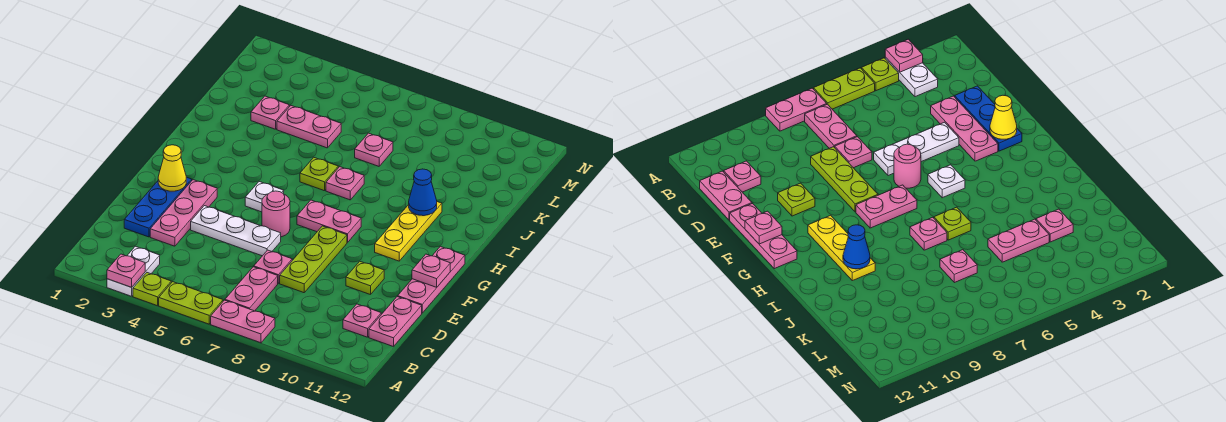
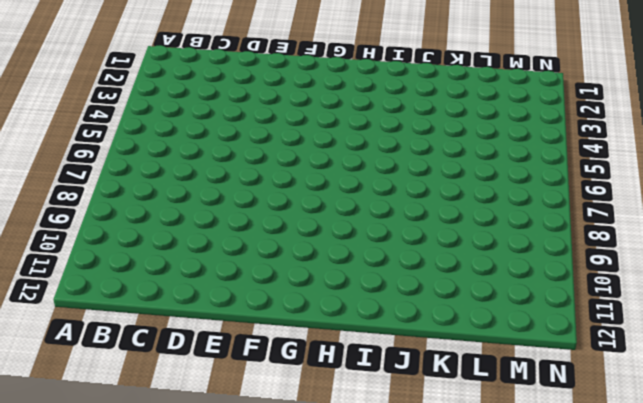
none -> white plate A3:B3 level 1
none -> lime plate A4 level 1
none -> lime plate A5:A6 level 1

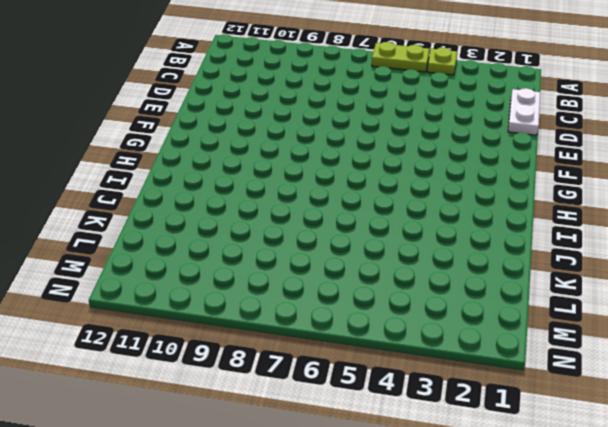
white plate C1:D1 level 1 -> white plate A3:B3 level 1
none -> pink plate A7:A8 level 1
none -> pink plate B7:C7 level 1
none -> pink plate C11 level 1

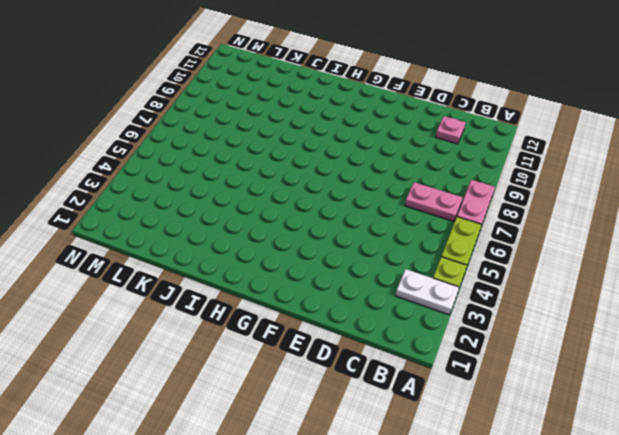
none -> pink plate C12:D12 level 1
none -> blue plate D2:F2 level 1
none -> pink plate D3:F3 level 1

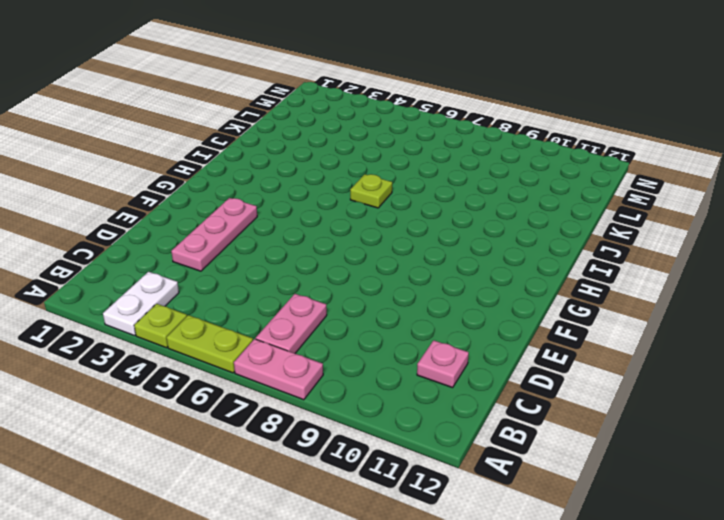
none -> pink plate C12:D12 level 1
none -> blue plate D2:F2 level 1
none -> pink plate D7 level 1

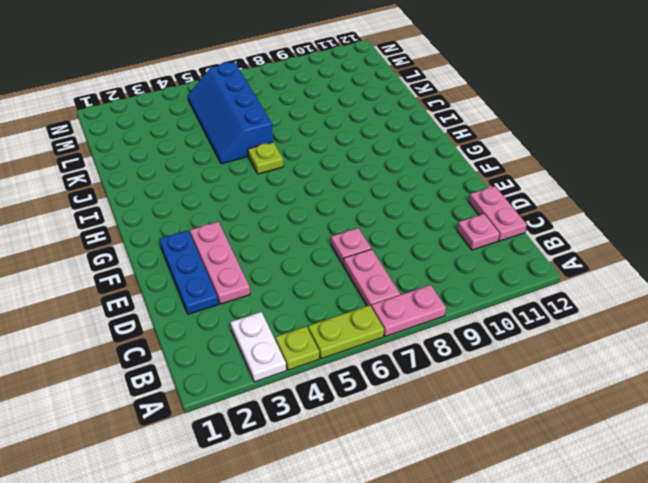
blue slope J5:M6 level 1 top 6 -> pink plate K4:K5 level 1
none -> lime plate D8:F8 level 1
none -> white plate E4:E6 level 1
none -> lime plate E10 level 1

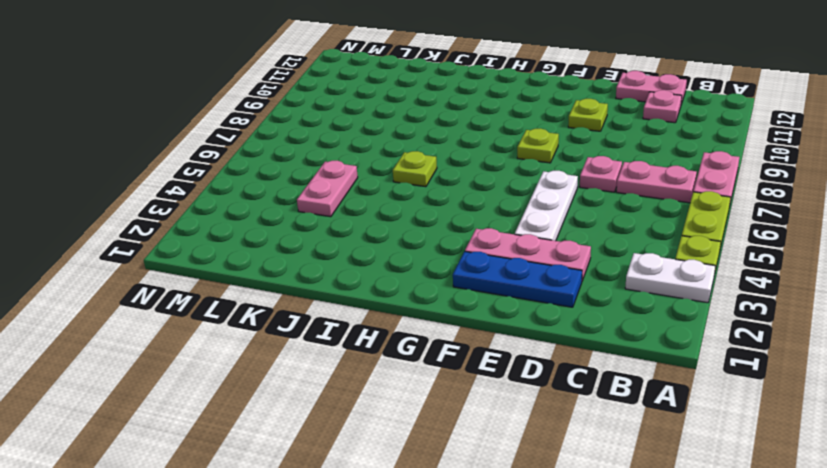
lime plate F8 level 1 -> lime plate D8:F8 level 1
none -> pink plate E12:G12 level 1
none -> pink round brick F6 level 1
none -> white plate G5 level 1

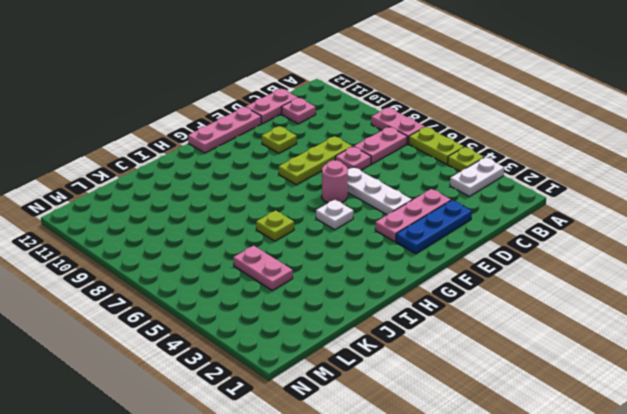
none -> pink plate G7:G8 level 1
none -> yellow plate G10:I10 level 1
none -> pink plate I7 level 1

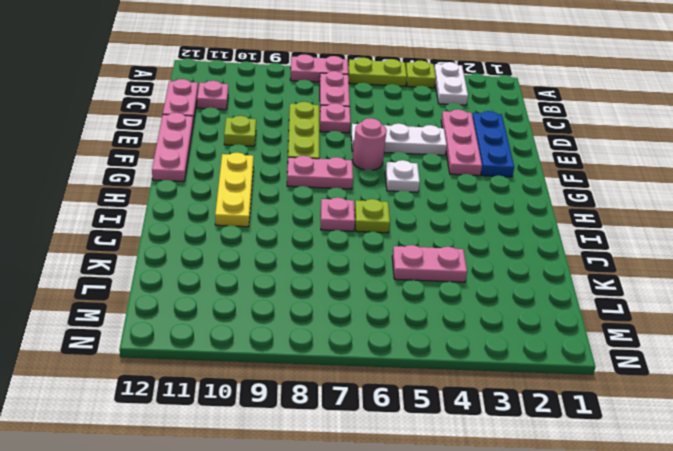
none -> pink plate K3 level 1
none -> pink plate K7 level 1
none -> pink plate A3 level 2

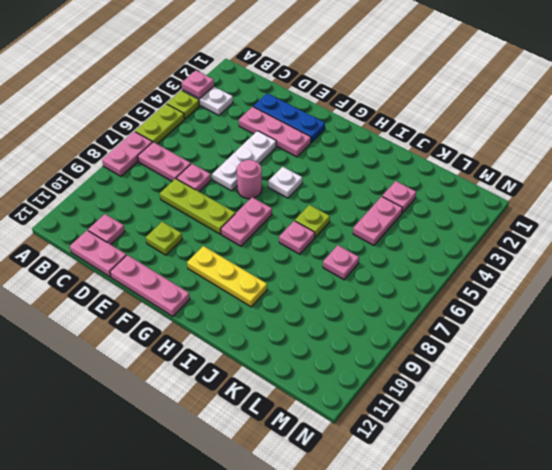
none -> yellow cone F2 level 2
none -> pink plate F12 level 2
none -> blue cone I10 level 2

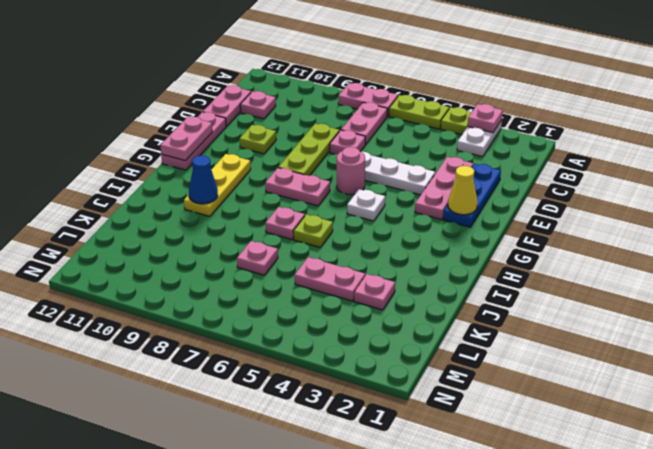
pink plate F12:G12 level 2 -> pink plate F12 level 2

